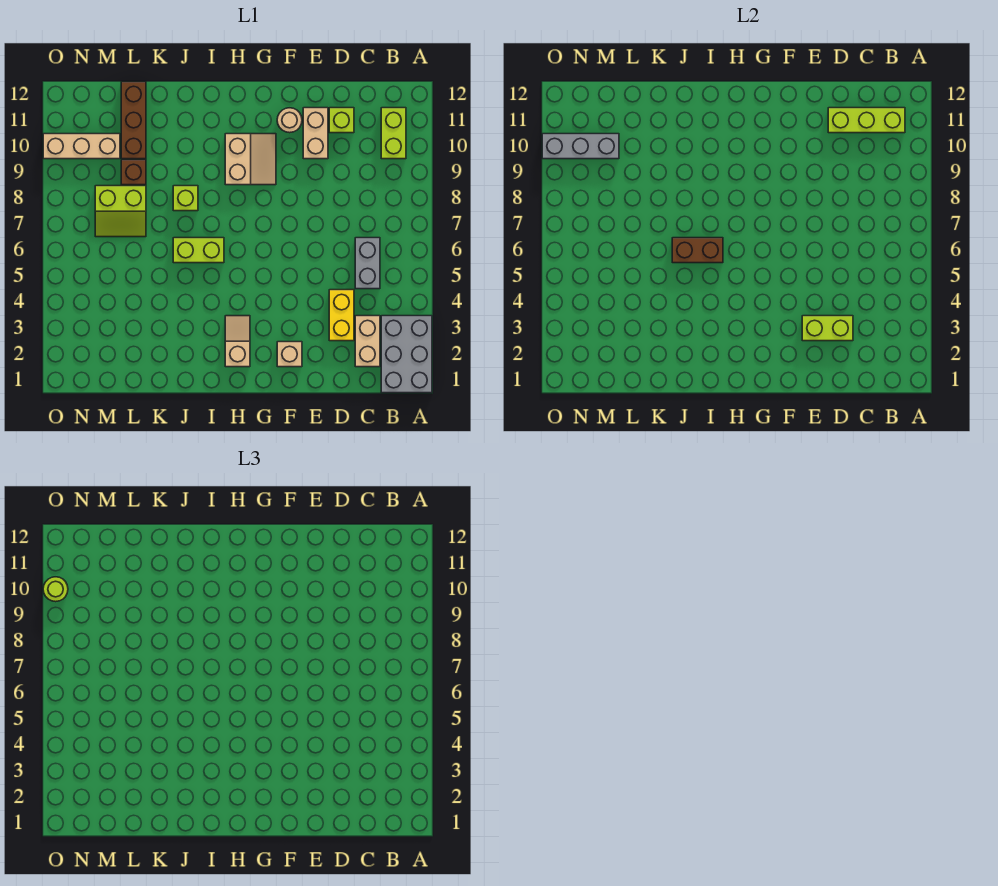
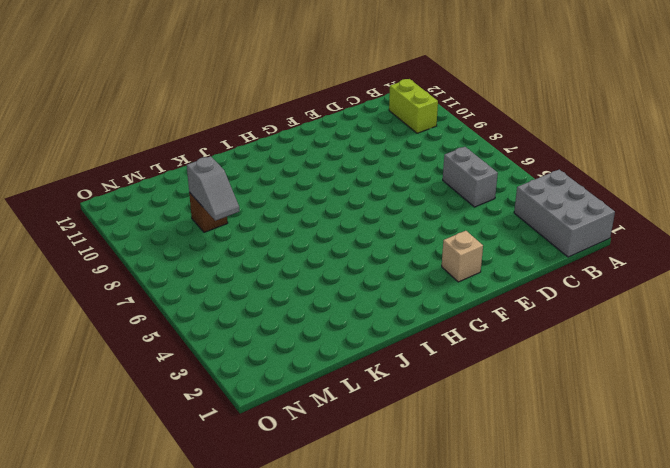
grey slope L8:L9 level 2 top 9 -> none
none -> tan brick C2:C3 level 1
none -> yellow brick D3:D4 level 1
none -> lime brick D11 level 1

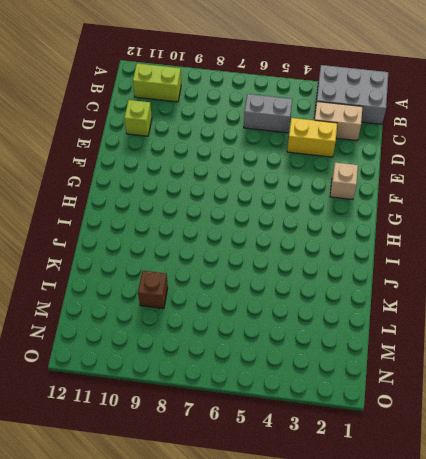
none -> tan brick E10:E11 level 1
none -> tan round brick F11 level 1
none -> tan slope G9:H10 level 1 top H

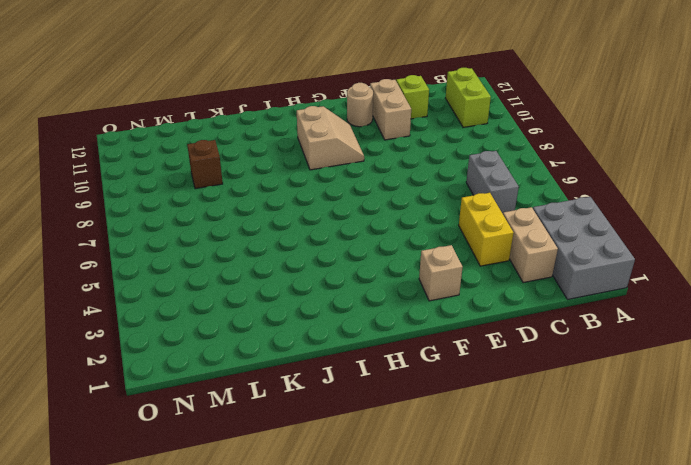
none -> tan slope H2:H3 level 1 top 2
none -> lime brick I6:J6 level 1
none -> lime brick J8 level 1

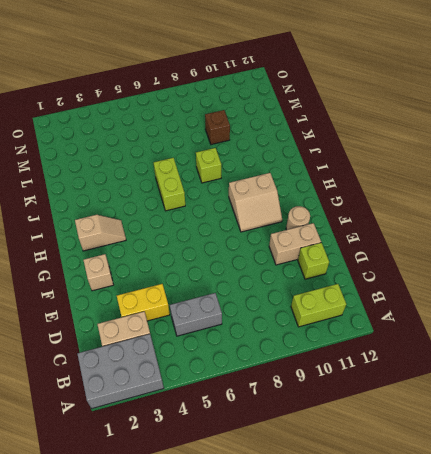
none -> lime slope L7:M8 level 1 top 8
none -> brown brick L10:L12 level 1
none -> tan brick M10:O10 level 1

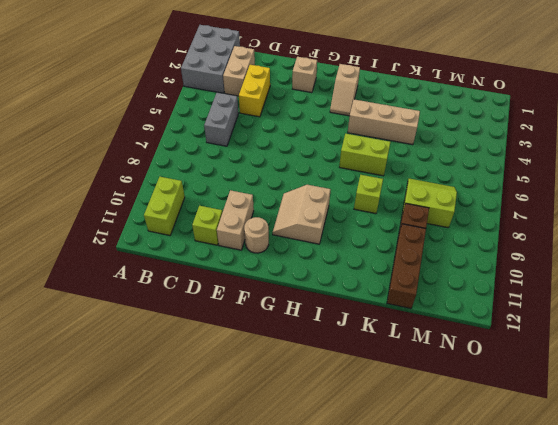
tan brick I4:K4 level 1 -> tan brick M10:O10 level 1
none -> lime brick B11:D11 level 2
none -> lime brick D3:E3 level 2
none -> brown brick I6:J6 level 2

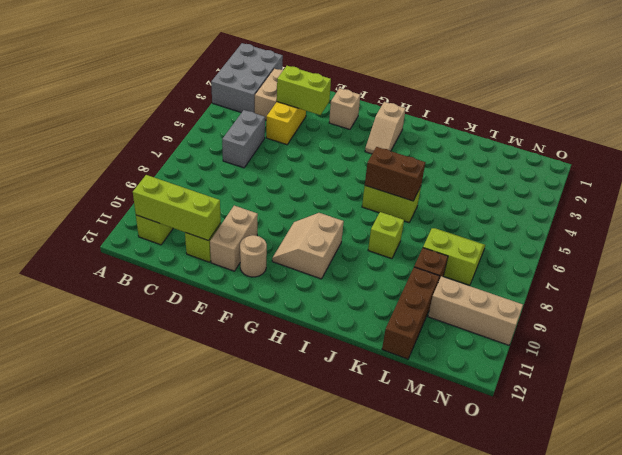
none -> grey brick M10:O10 level 2
none -> lime round brick O10 level 3

